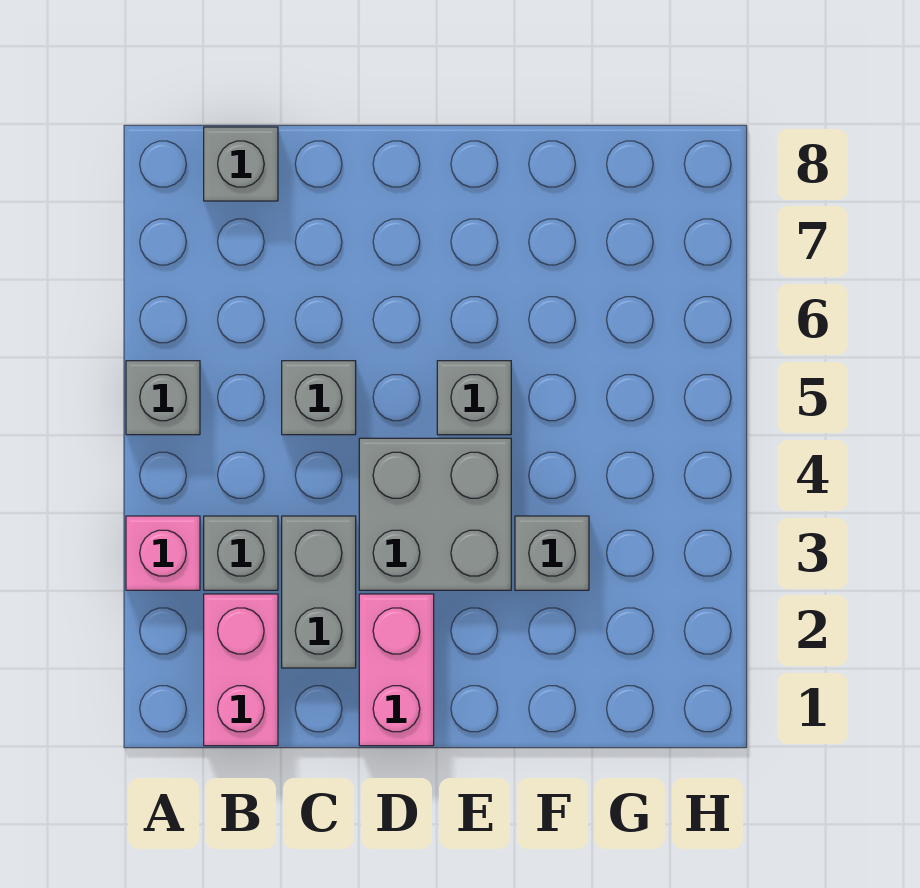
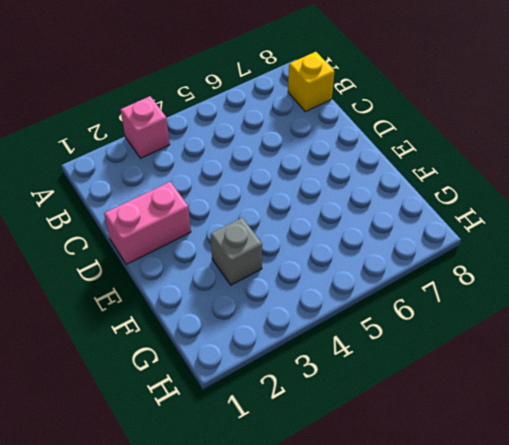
yellow brick B8 level 1 -> grey brick B8 level 1
none -> grey brick A5 level 1
none -> pink brick B1:B2 level 1

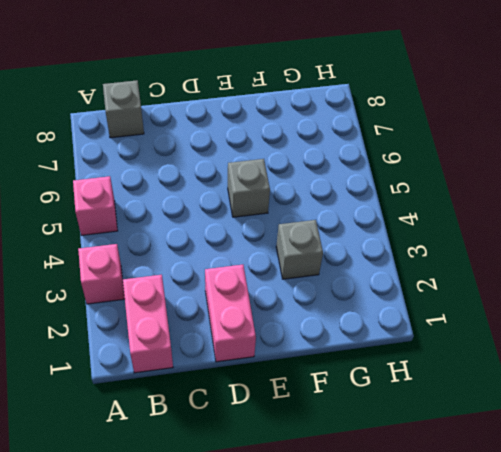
pink brick A5 level 1 -> grey brick A5 level 1
none -> grey brick B3 level 1
none -> grey brick C2:C3 level 1

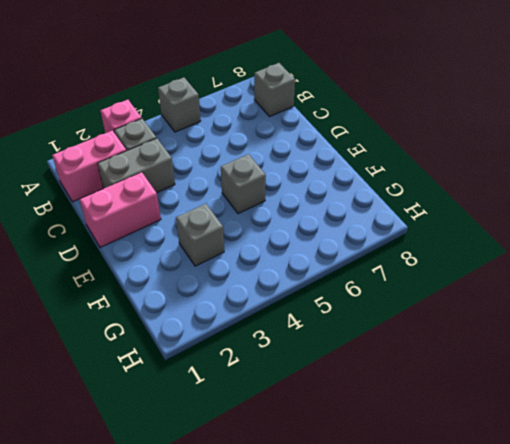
none -> grey brick C5 level 1
none -> grey brick D3:E4 level 1

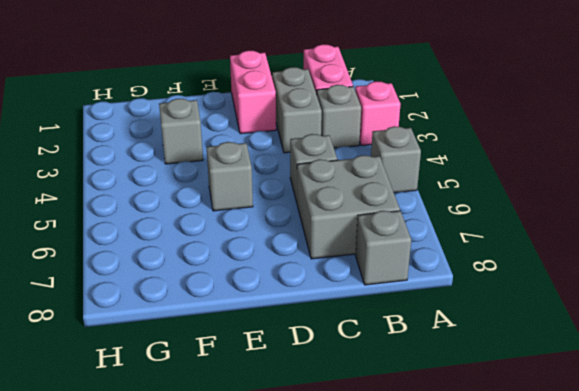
grey brick B6:C7 level 1 -> grey brick D3:E4 level 1

